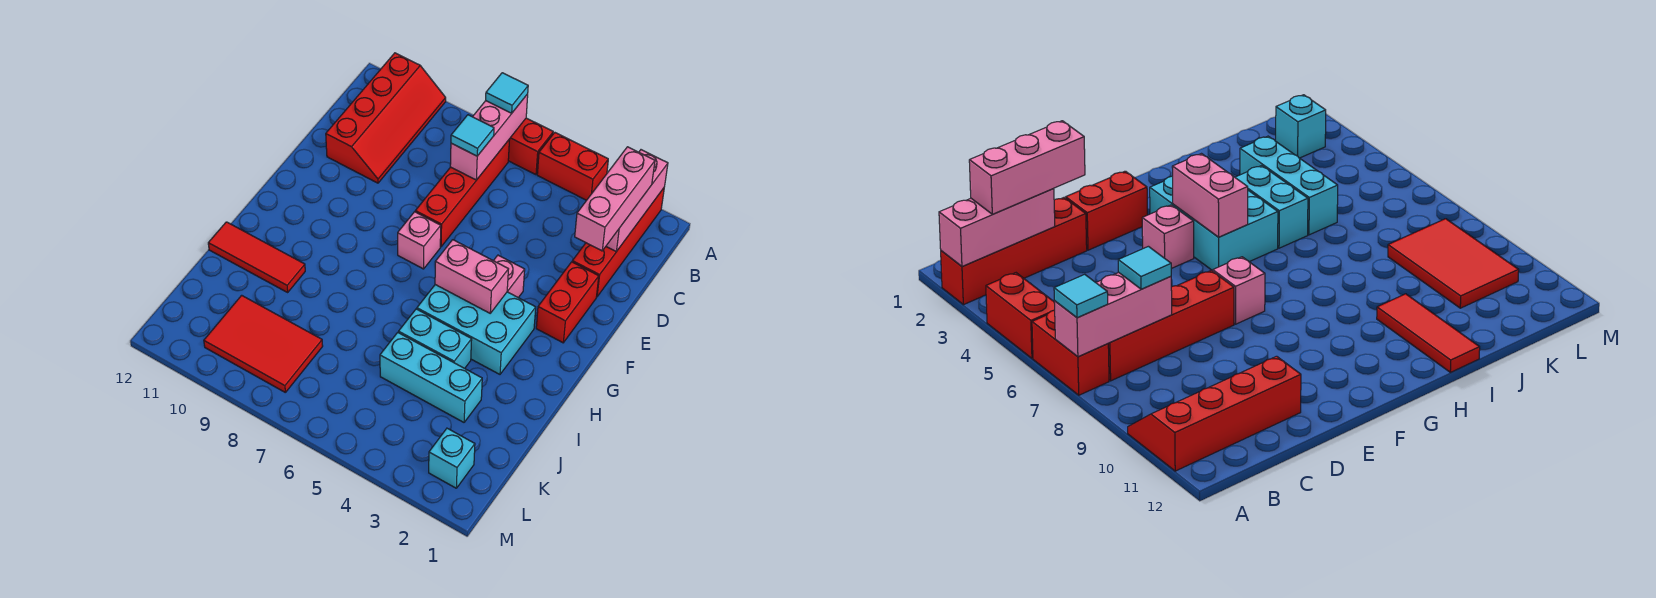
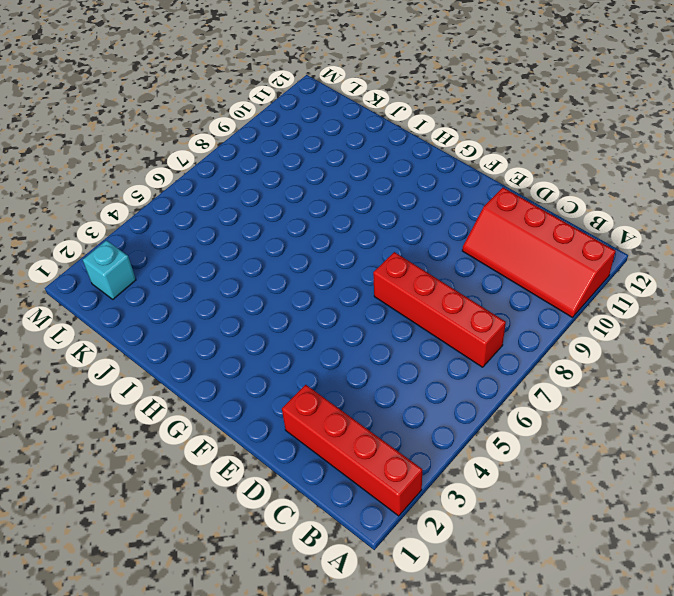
none -> red brick A4:A5 level 1
none -> red brick A6:A7 level 1
none -> red brick E2:F2 level 1

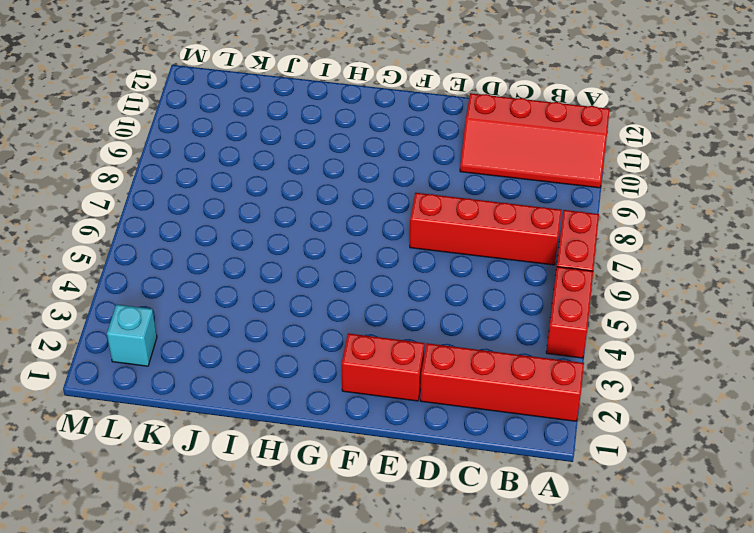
none -> pink brick F4 level 1
none -> pink brick F7 level 1
none -> cyan brick G3:H5 level 1

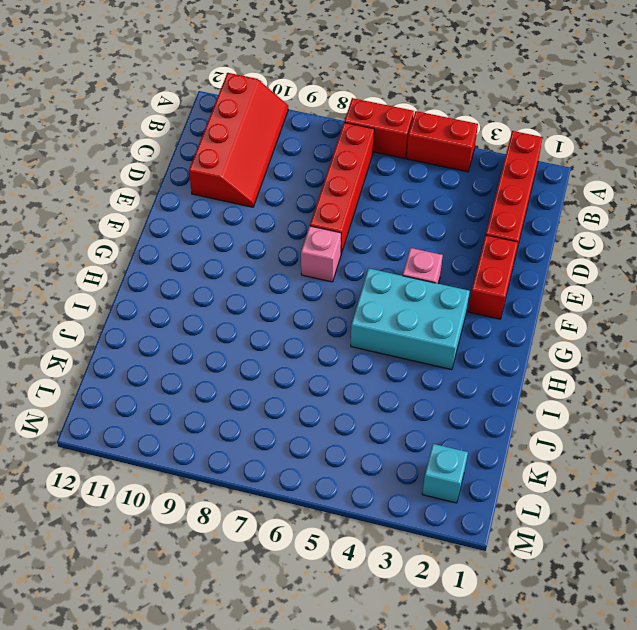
none -> cyan brick I4:I5 level 1
none -> red tile I10:I12 level 1
none -> cyan brick J3:J5 level 1

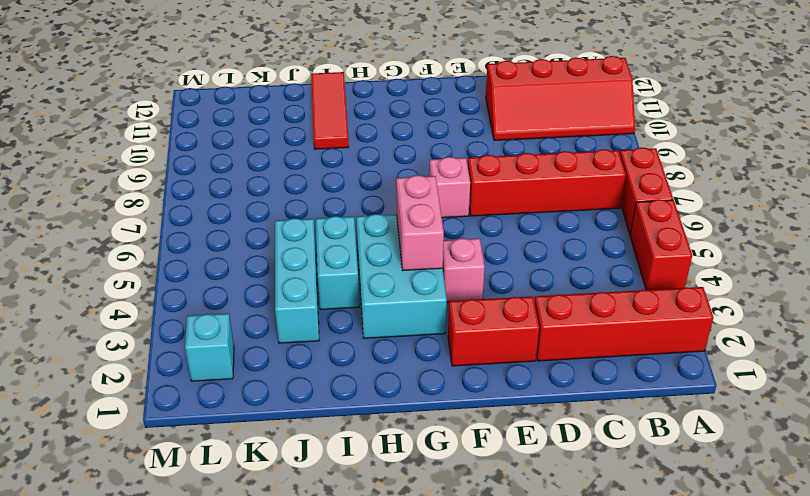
none -> red tile K8:L10 level 1
none -> pink brick A2:C2 level 2
none -> pink brick A7:C7 level 2

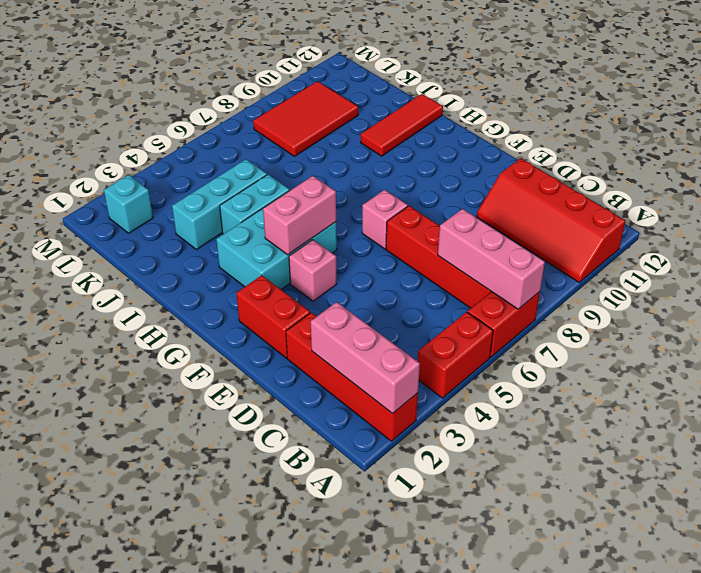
none -> cyan tile A7 level 3
none -> pink brick B2:D2 level 3
none -> cyan tile C7 level 3

